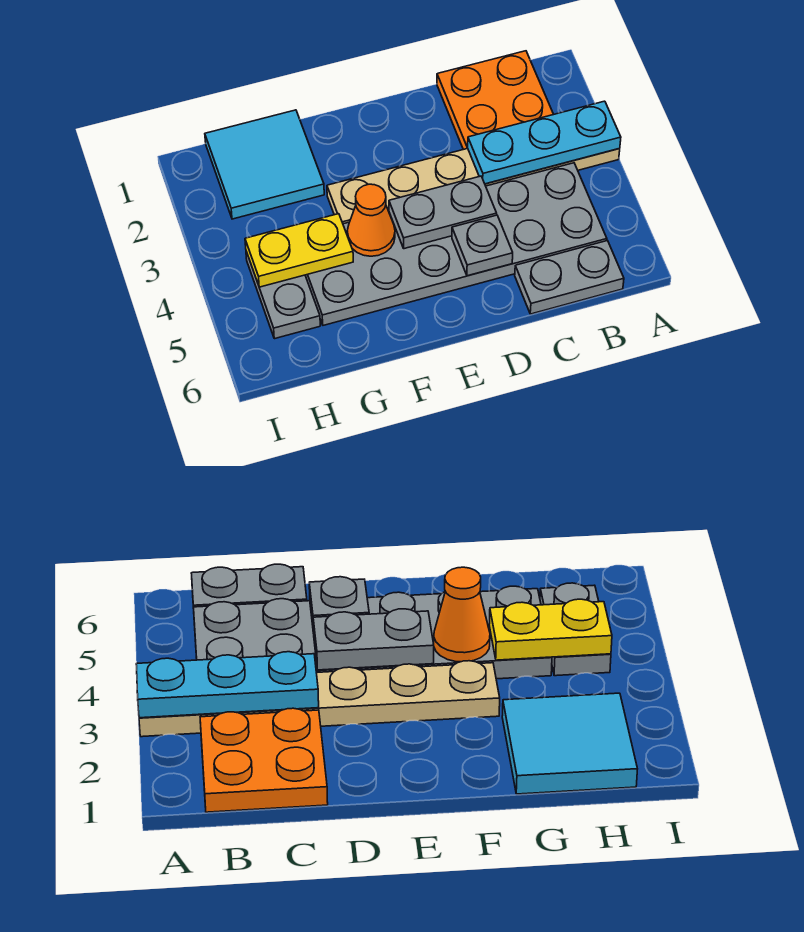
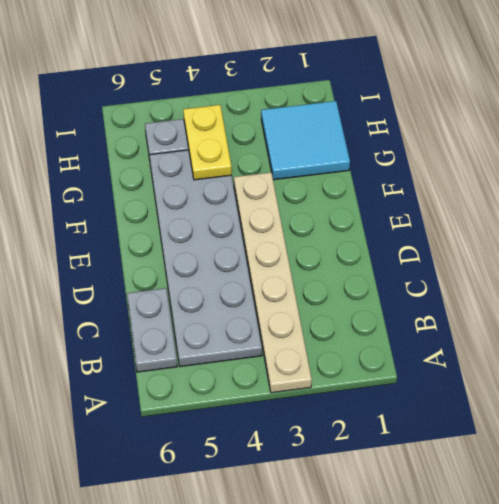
none -> orange plate B1:C2 level 1
none -> cyan plate A3:C3 level 2

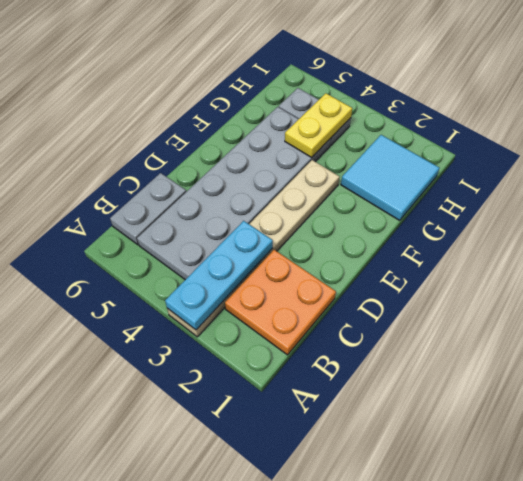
none -> grey plate D4:E4 level 2
none -> grey plate D5 level 2

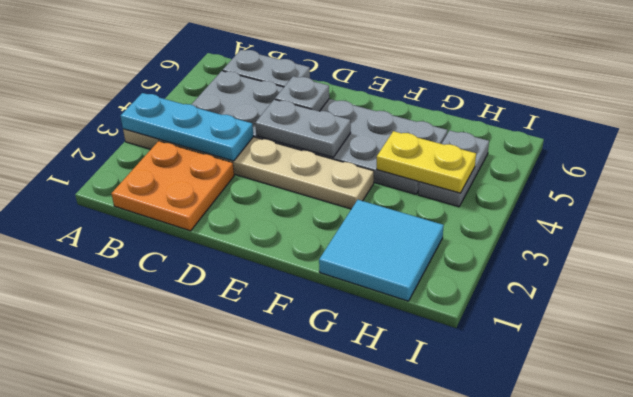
none -> orange cone F4 level 2

